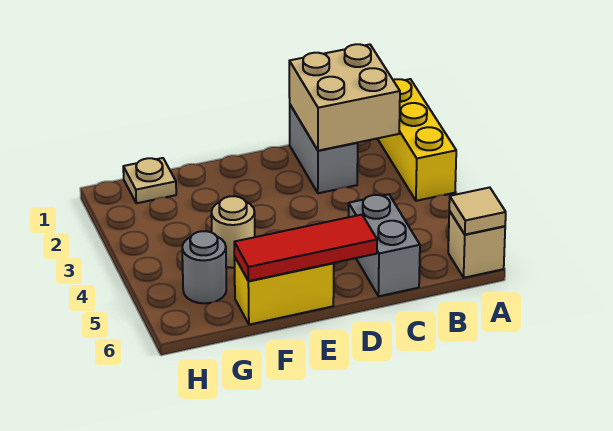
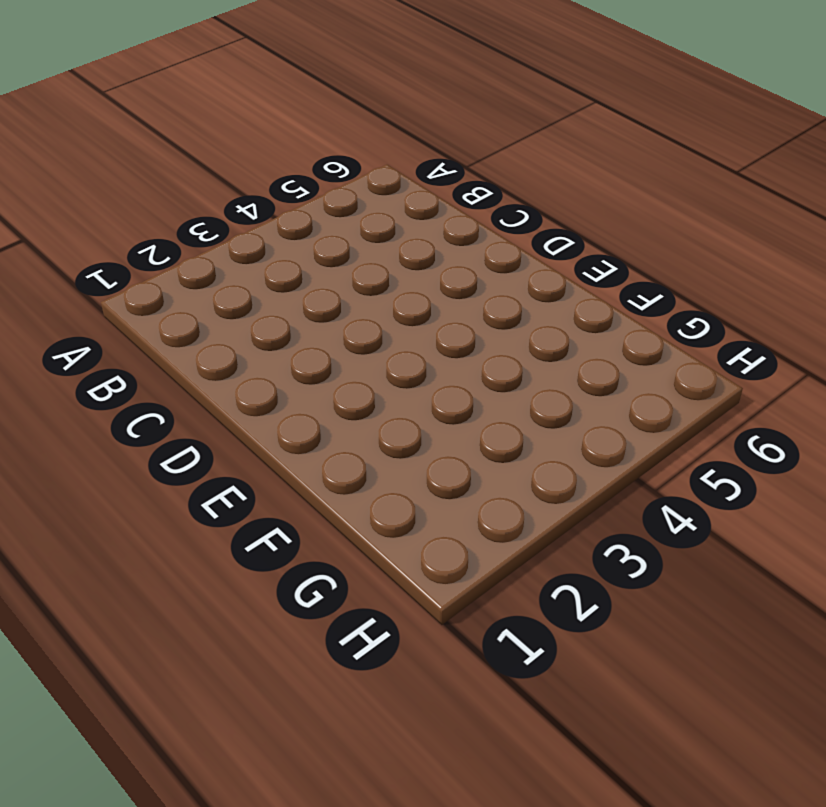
none -> yellow brick A1:A3 level 1
none -> tan brick A6 level 1

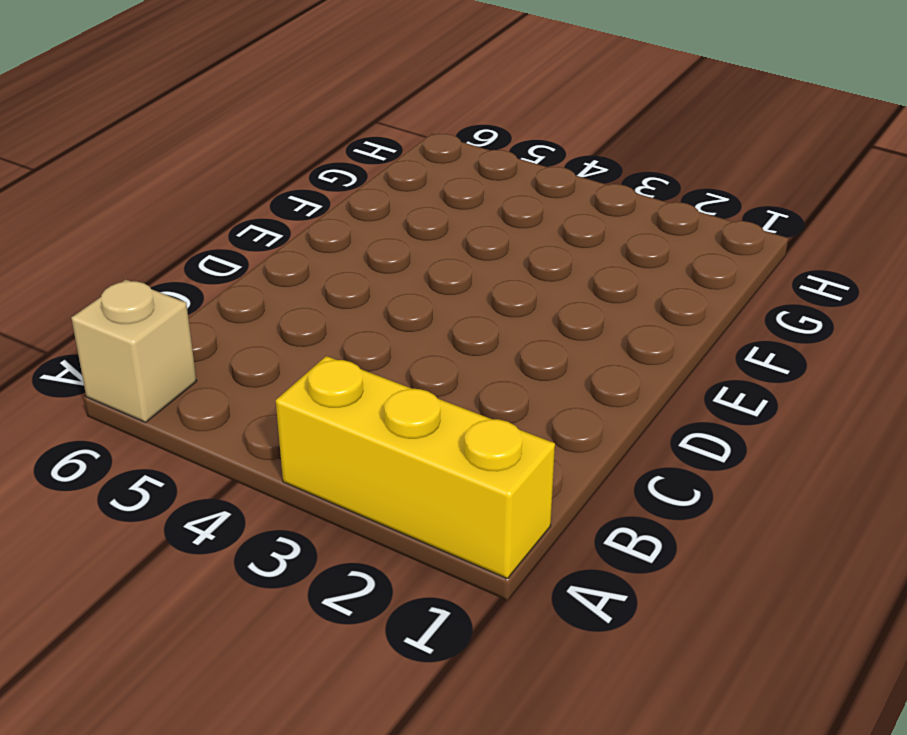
none -> grey brick C1:C2 level 1
none -> grey brick C5:C6 level 1

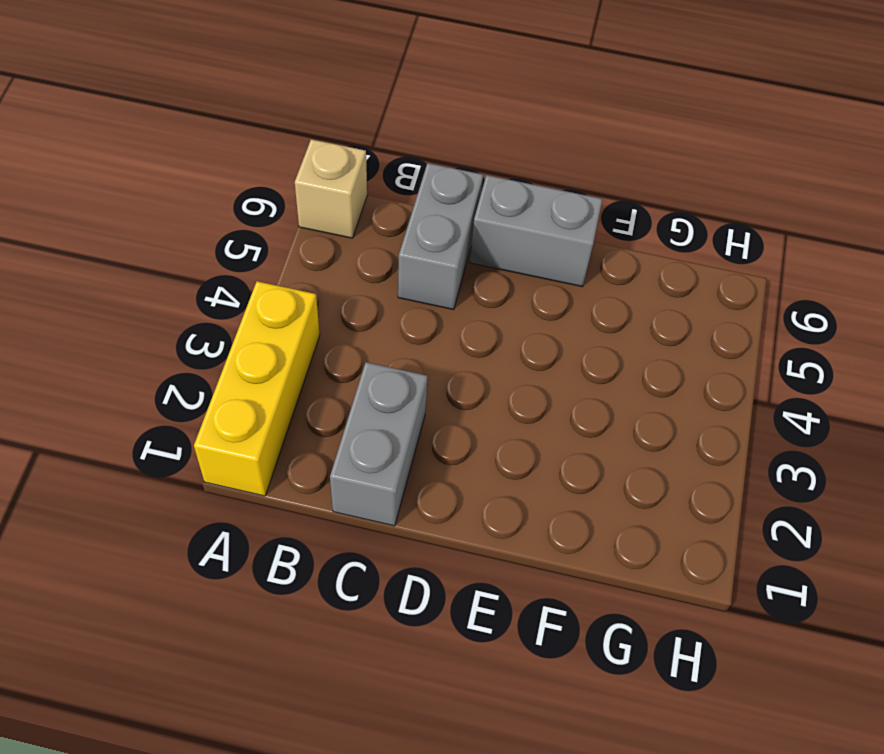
grey brick D6:E6 level 1 -> yellow brick E6:F6 level 1
none -> tan round brick F4 level 1
none -> tan plate G1 level 1

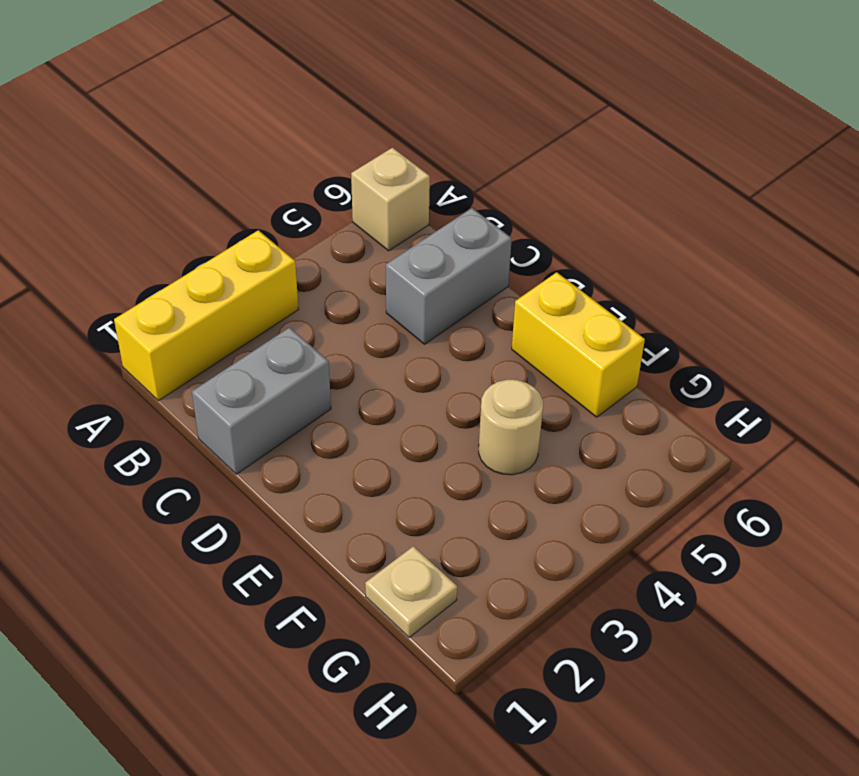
none -> grey round brick G5 level 1
none -> tan tile A6 level 2

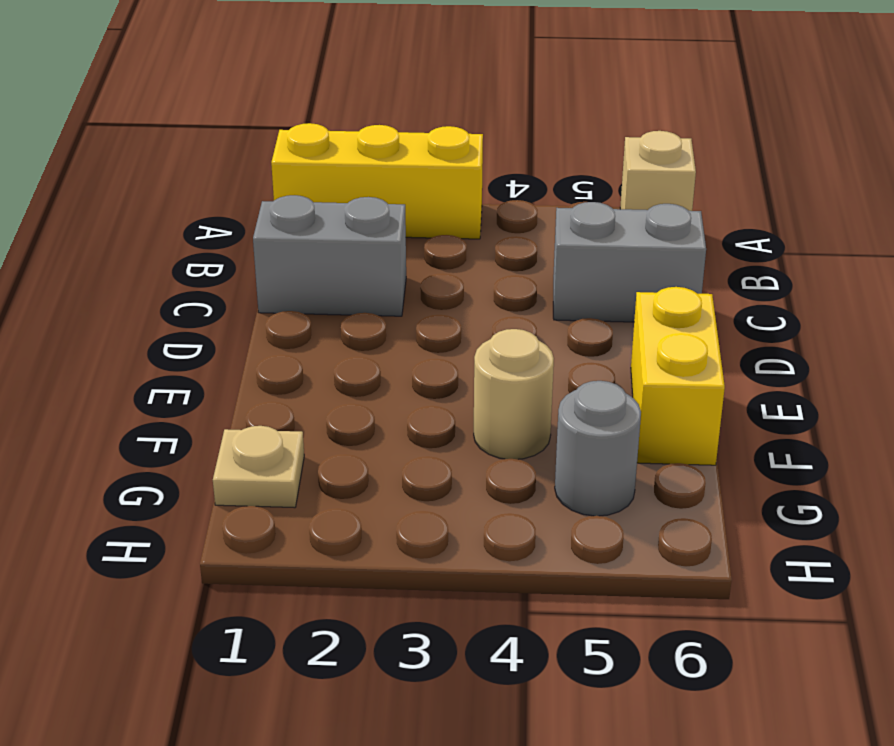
none -> tan tile A6 level 2
none -> tan brick B1:C2 level 2

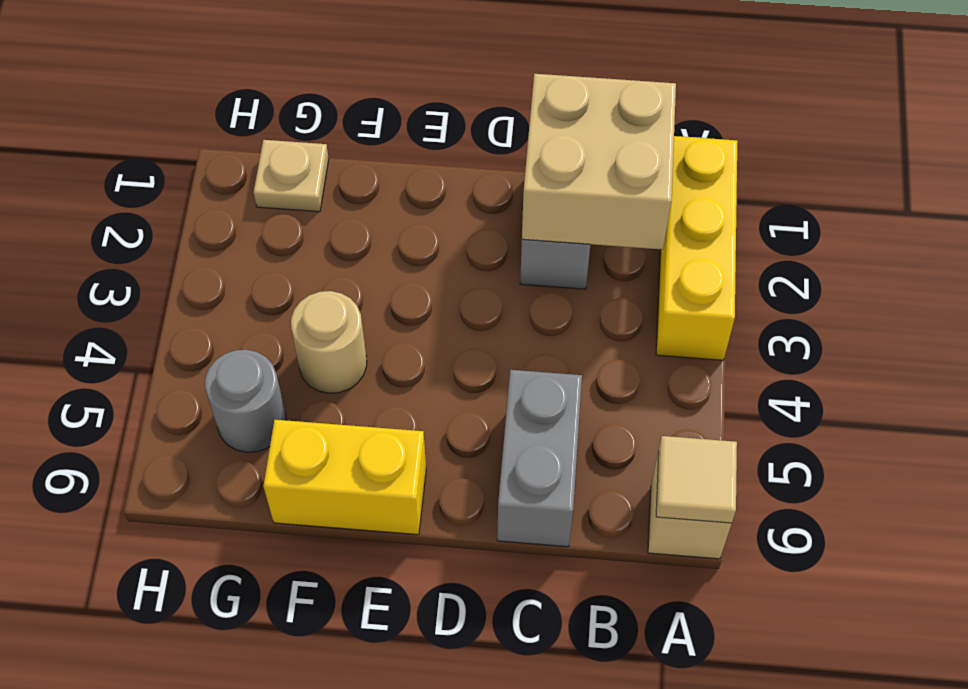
none -> red tile D6:F6 level 2

